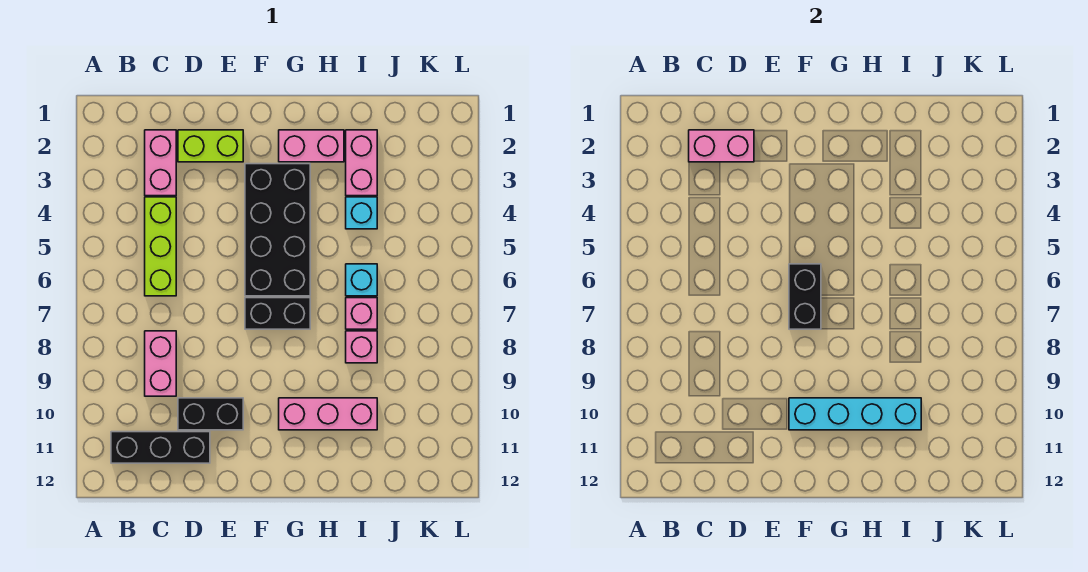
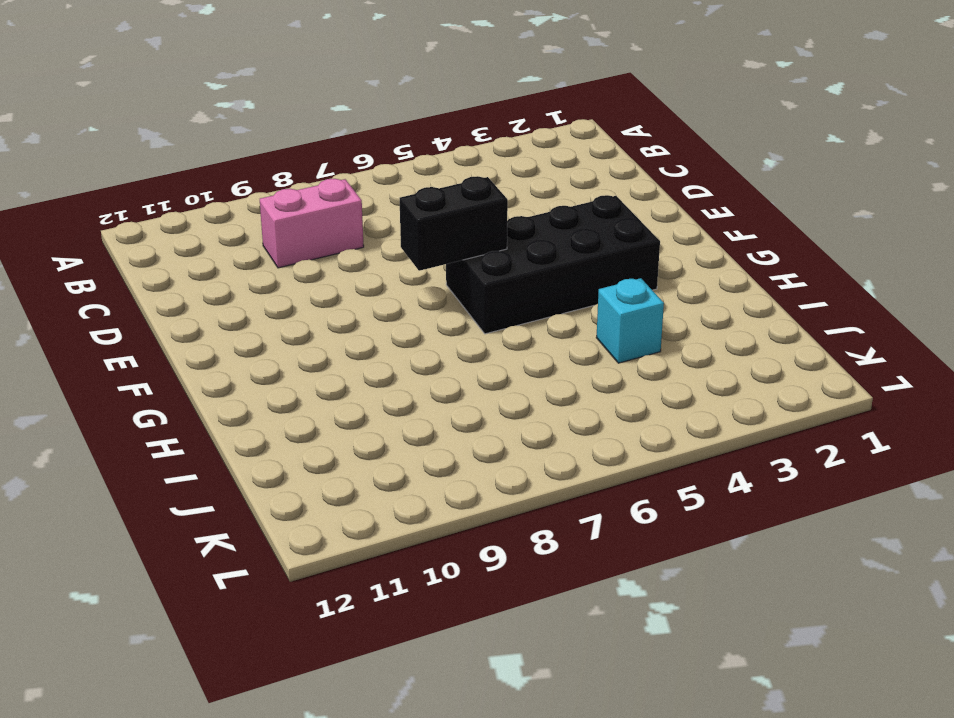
none -> black brick B11:D11 level 1
none -> pink brick C2:C3 level 1
none -> lime brick C4:C6 level 1

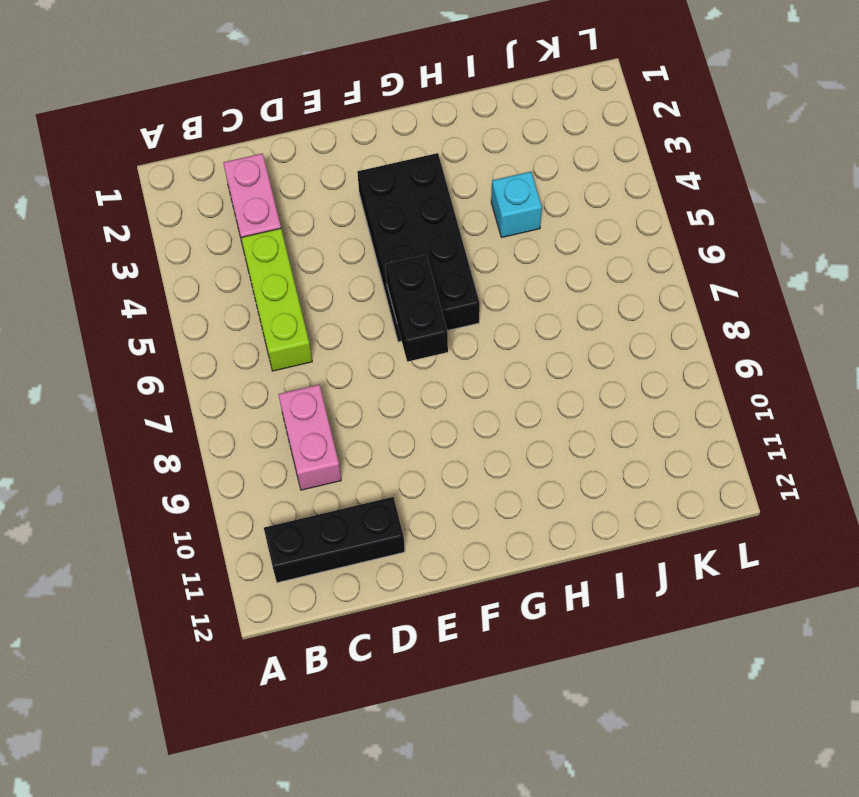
none -> lime brick D2:E2 level 1
none -> black brick D10:E10 level 1
none -> black brick F7:G7 level 1

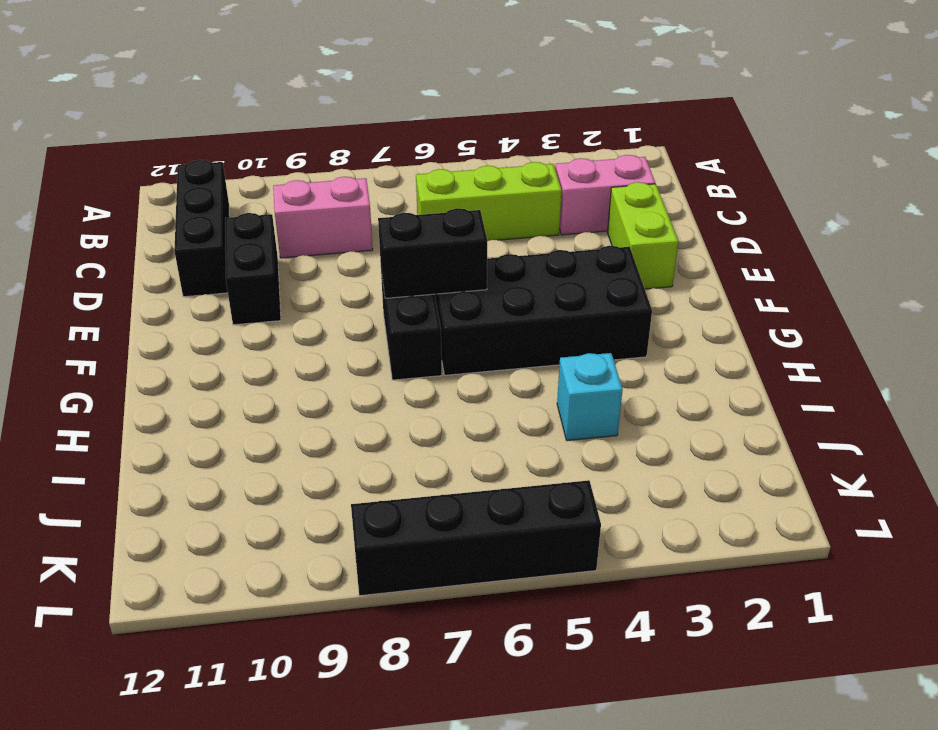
black brick L5:L8 level 1 -> none
none -> pink brick G2:H2 level 1
none -> pink brick G10:I10 level 1
none -> pink brick I2:I3 level 1

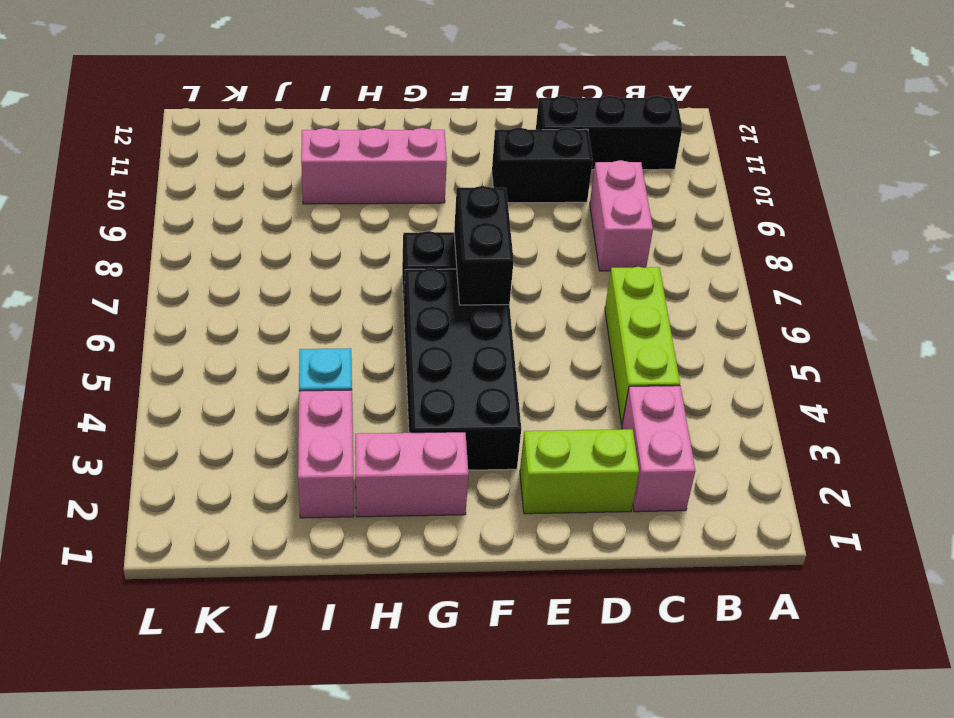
none -> cyan brick I6 level 1
none -> pink brick I7 level 1
none -> pink brick I8 level 1

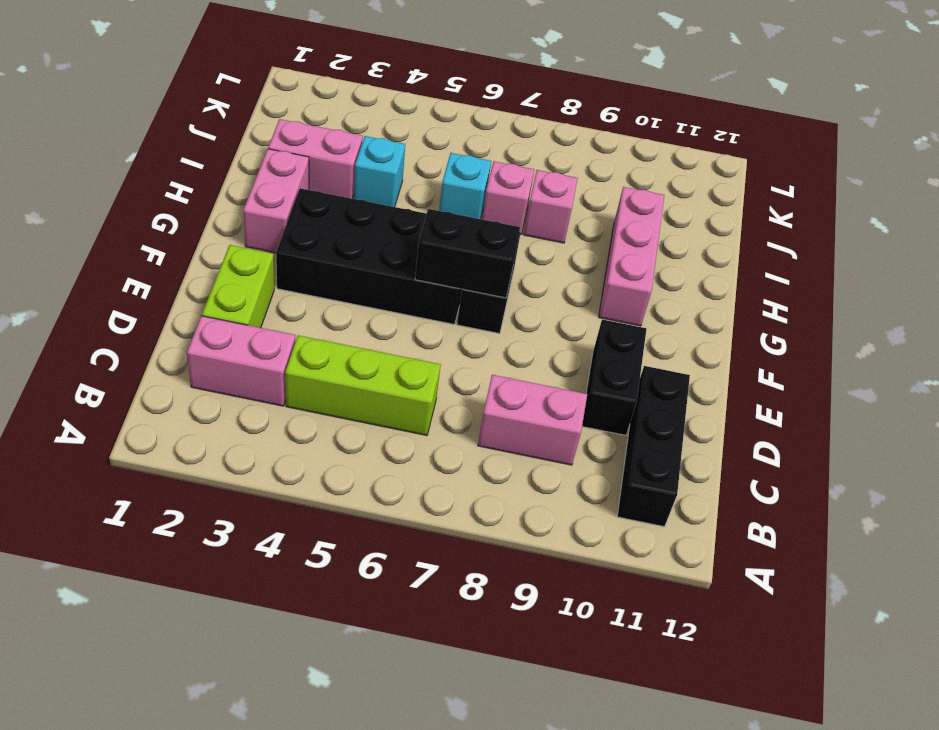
none -> pink brick C2:D2 level 2
none -> cyan brick F10:I10 level 2

